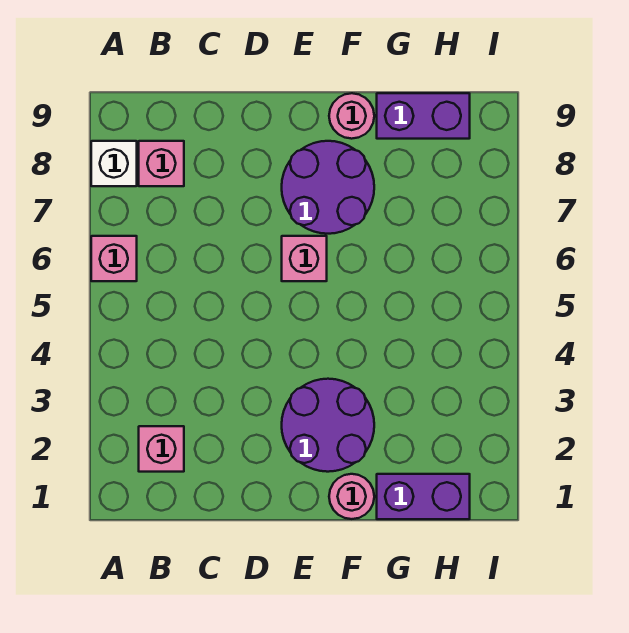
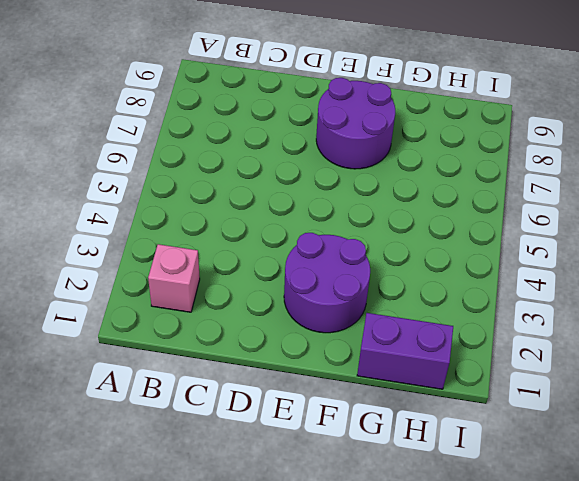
none -> pink brick A6 level 1
none -> white brick A8 level 1

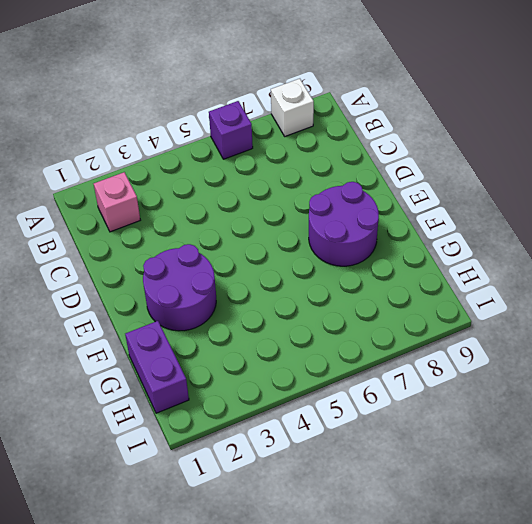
purple brick A6 level 1 -> pink brick A6 level 1
none -> pink brick B8 level 1
none -> pink brick E6 level 1

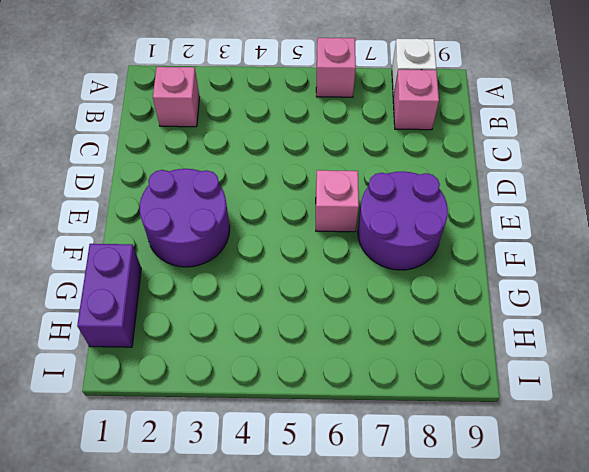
none -> pink round brick F1 level 1
none -> pink round brick F9 level 1

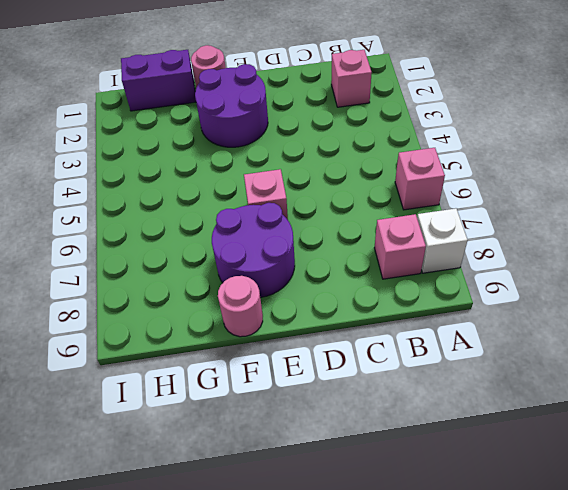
none -> purple brick G9:H9 level 1

